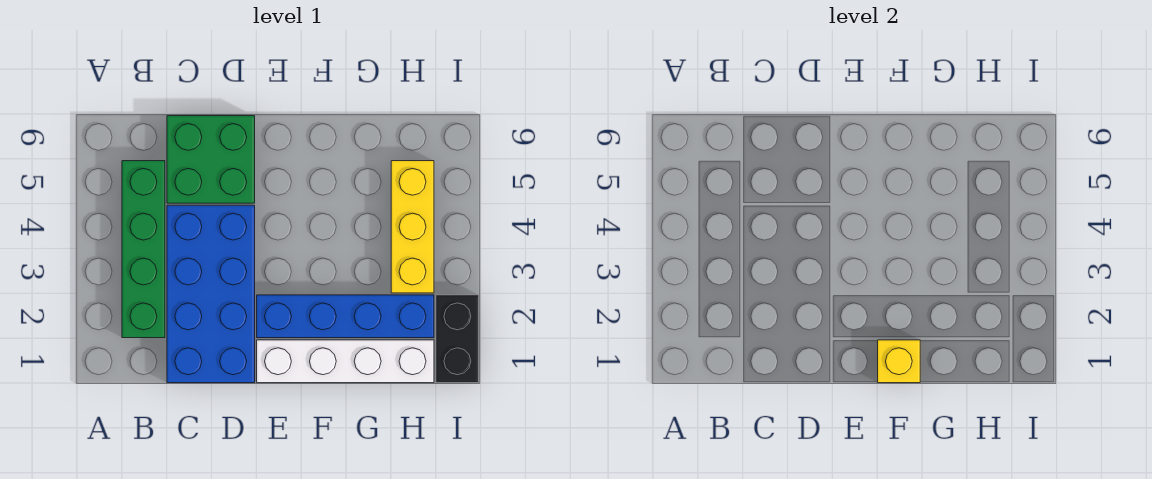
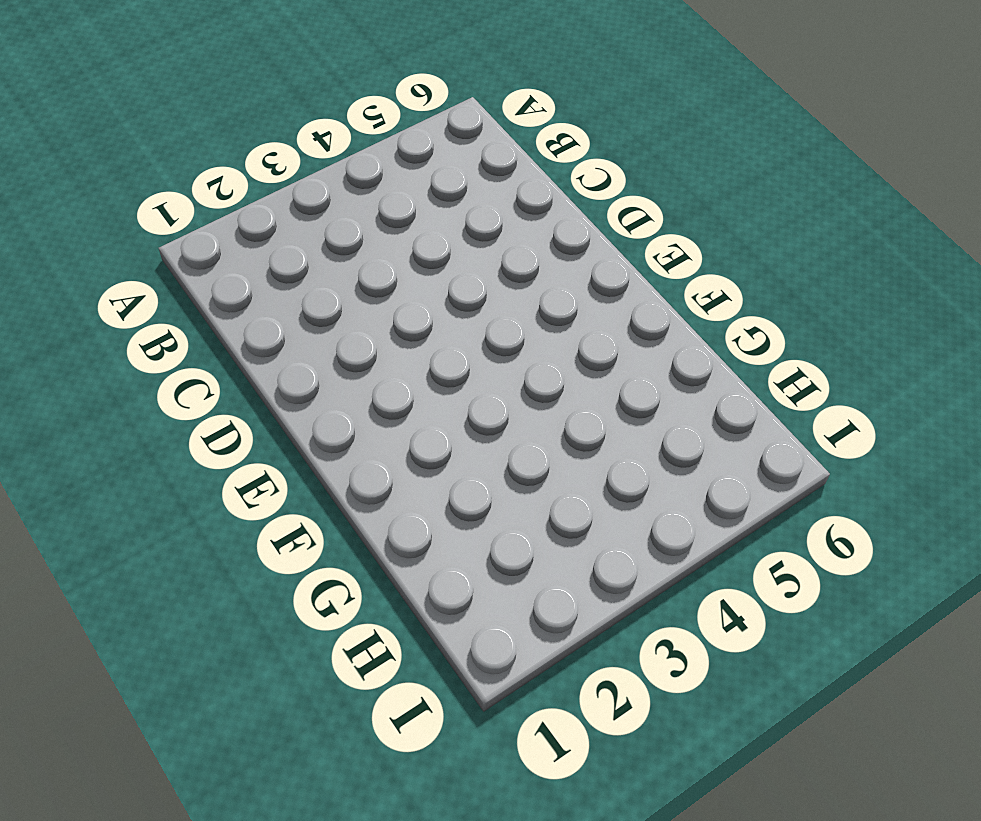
none -> green brick B2:B5 level 1
none -> blue brick C1:D4 level 1

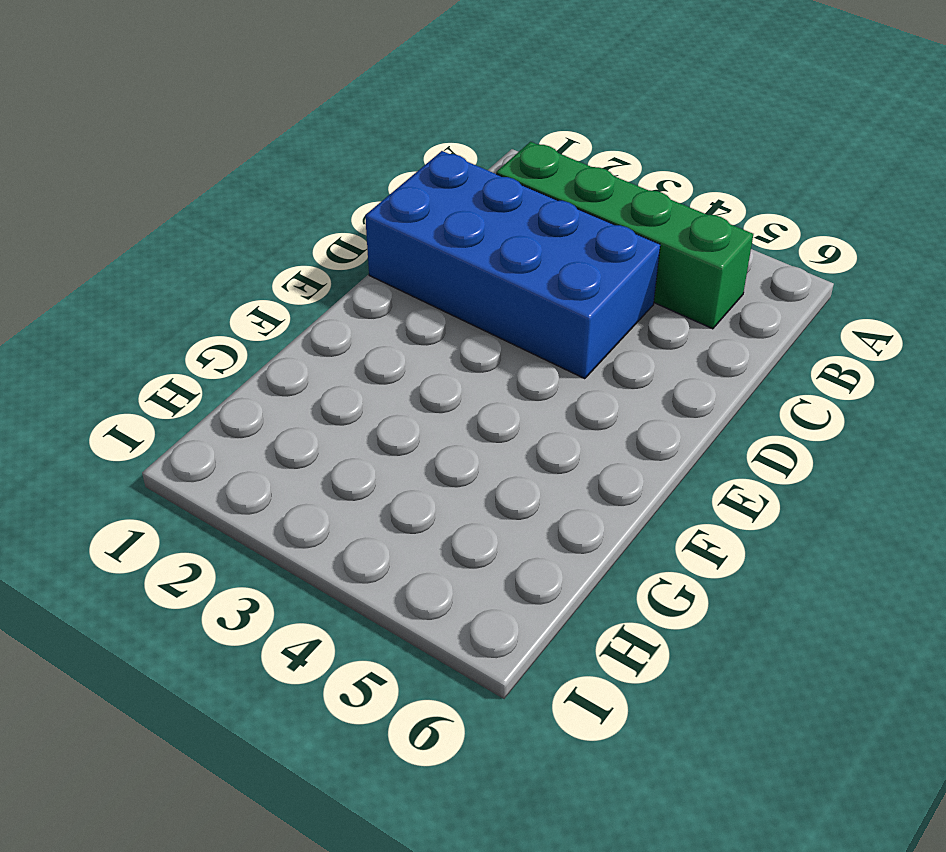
none -> green brick C5:D6 level 1
none -> white brick E1:H1 level 1

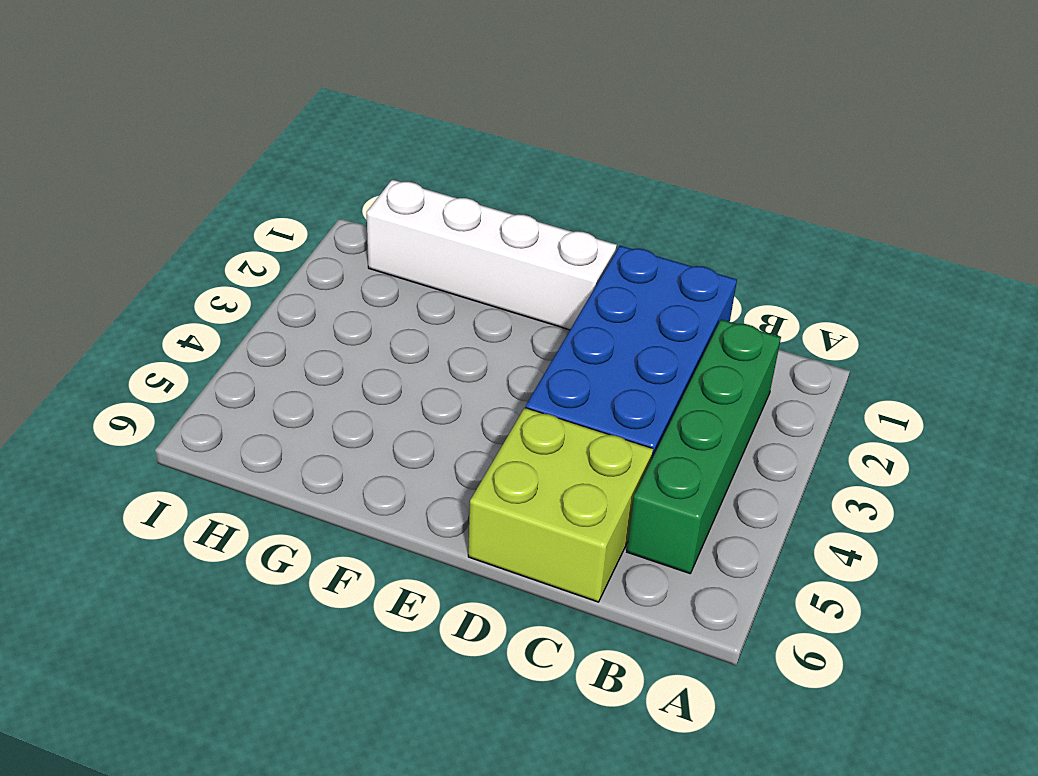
lime brick C5:D6 level 1 -> green brick C5:D6 level 1
none -> blue brick E2:H2 level 1
none -> yellow brick H3:H5 level 1

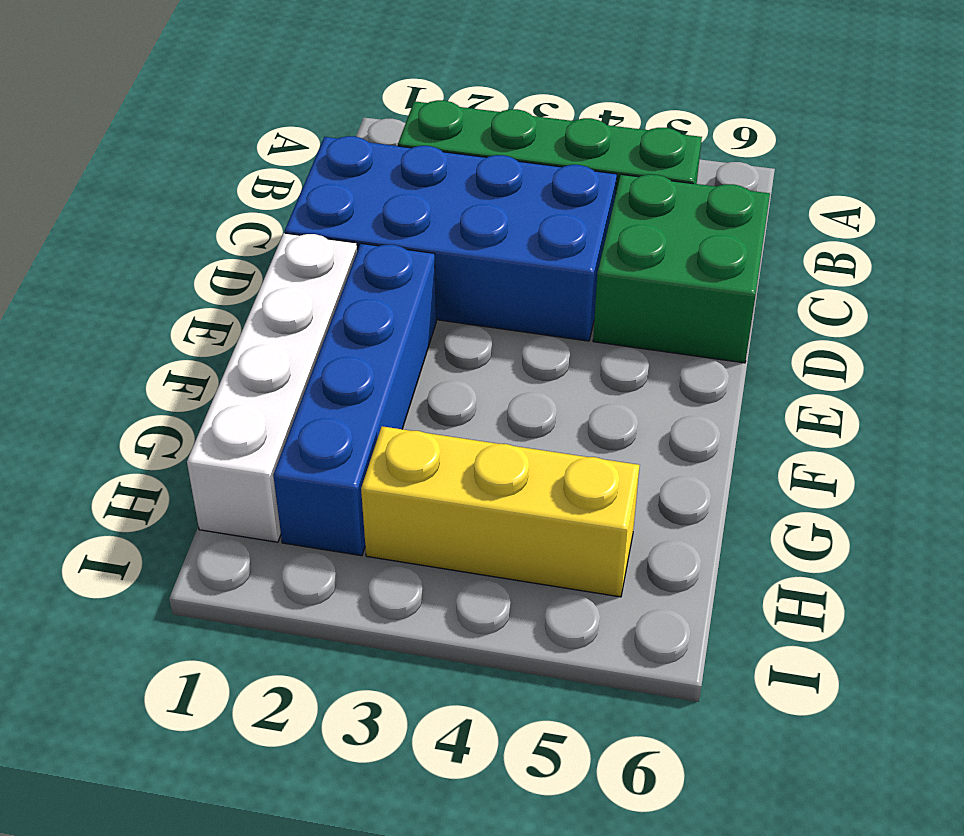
none -> black brick I1:I2 level 1
none -> yellow brick F1 level 2

